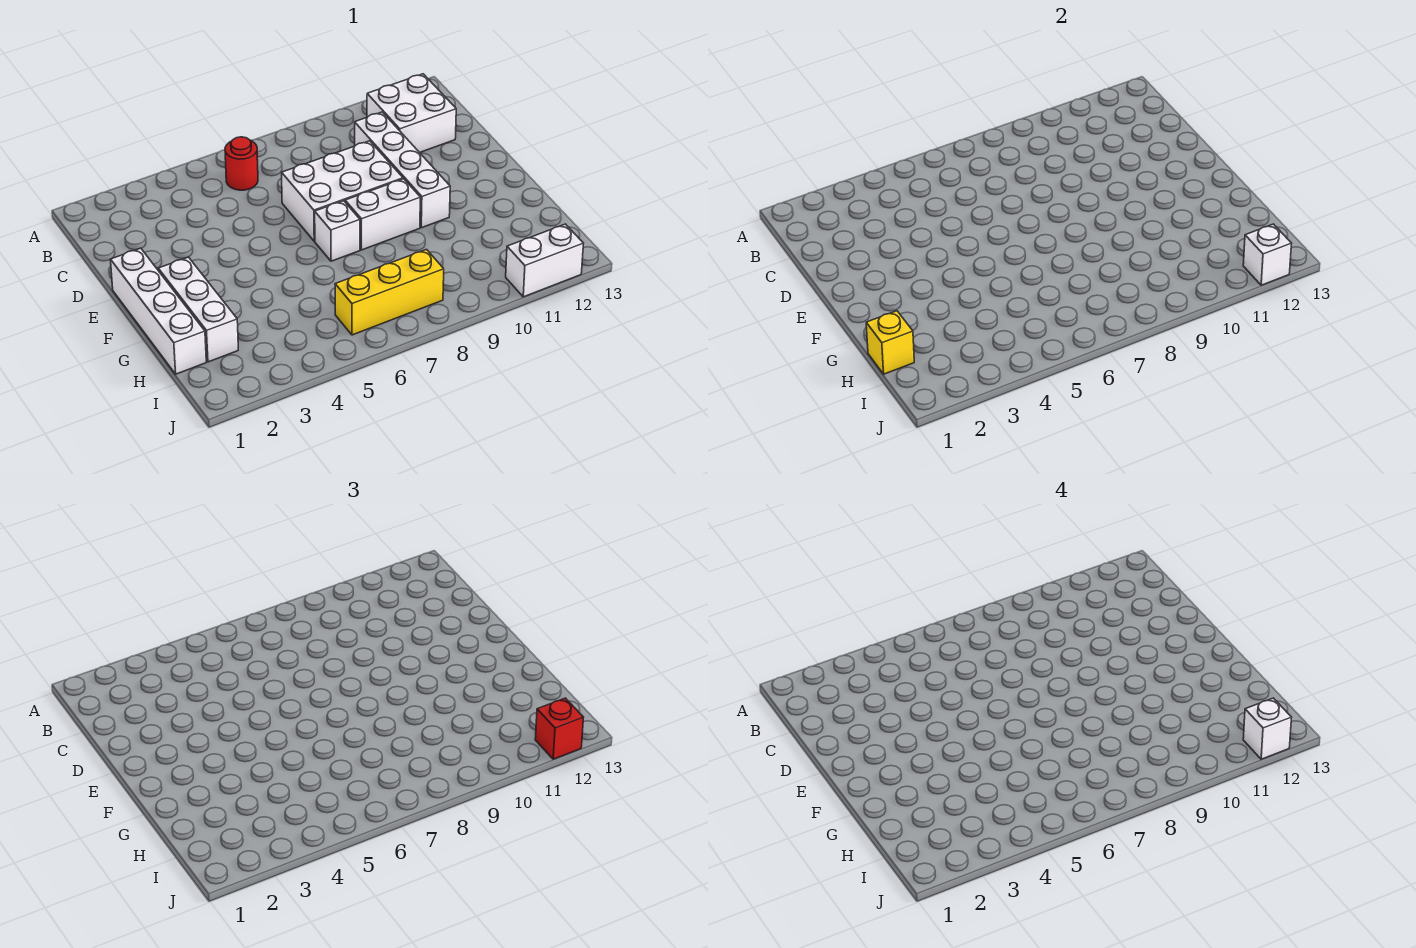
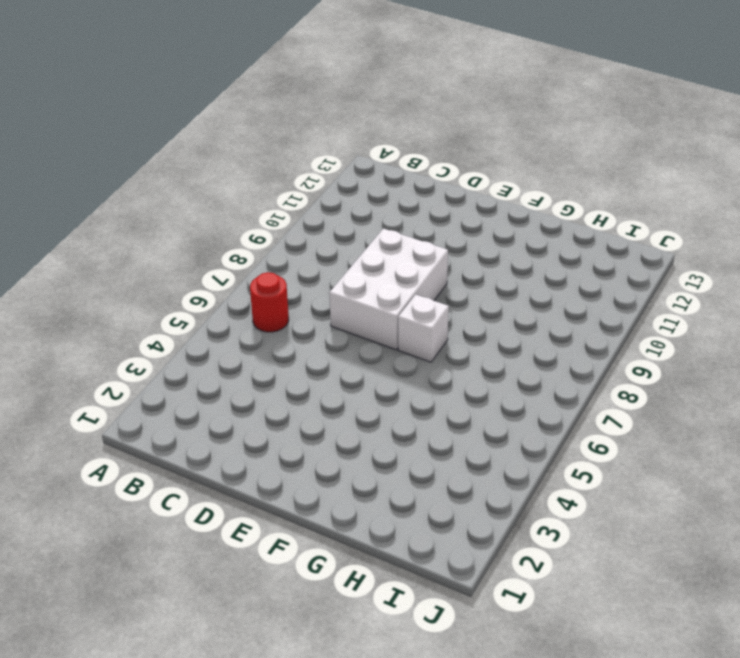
none -> white brick B11:C12 level 1
none -> white brick C10:F10 level 1
none -> white brick E1:H1 level 1

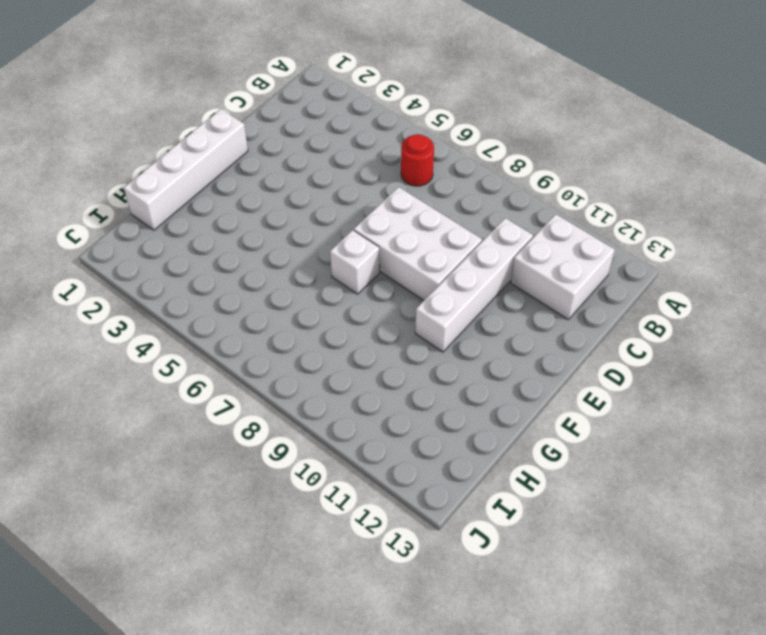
none -> white brick F2:H2 level 1
none -> white brick F8:F9 level 1
none -> yellow brick I6:I8 level 1

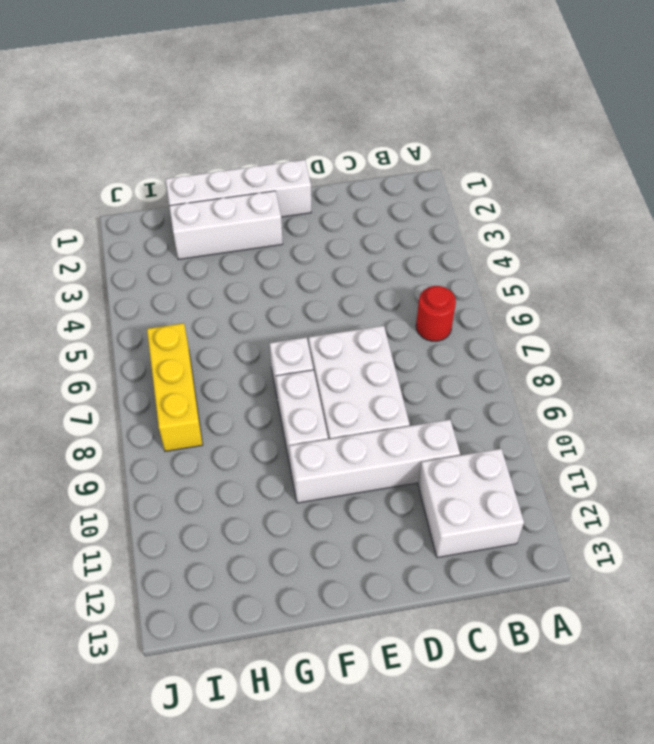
none -> white brick J11:J12 level 1
none -> yellow brick H1 level 2
none -> white brick J12 level 2

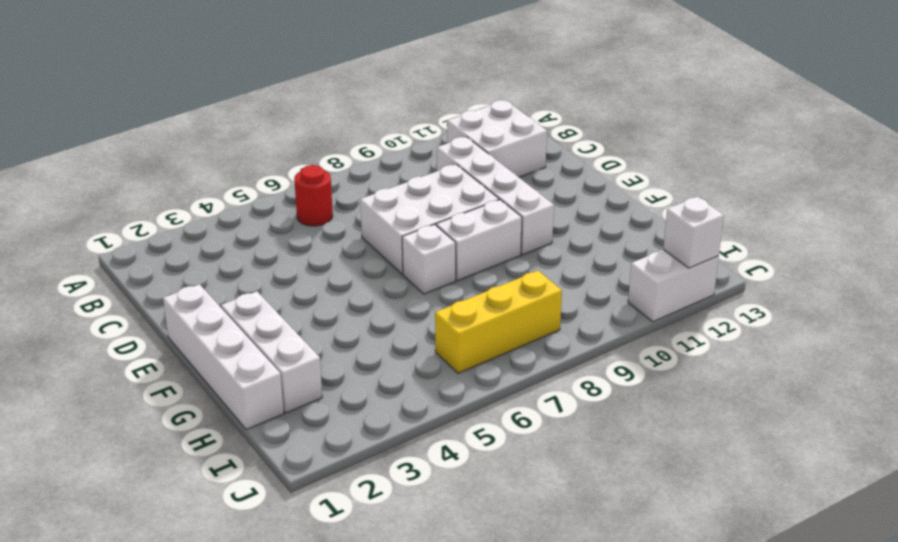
none -> yellow brick H1 level 2
none -> red brick J12 level 3
none -> white brick J12 level 4

